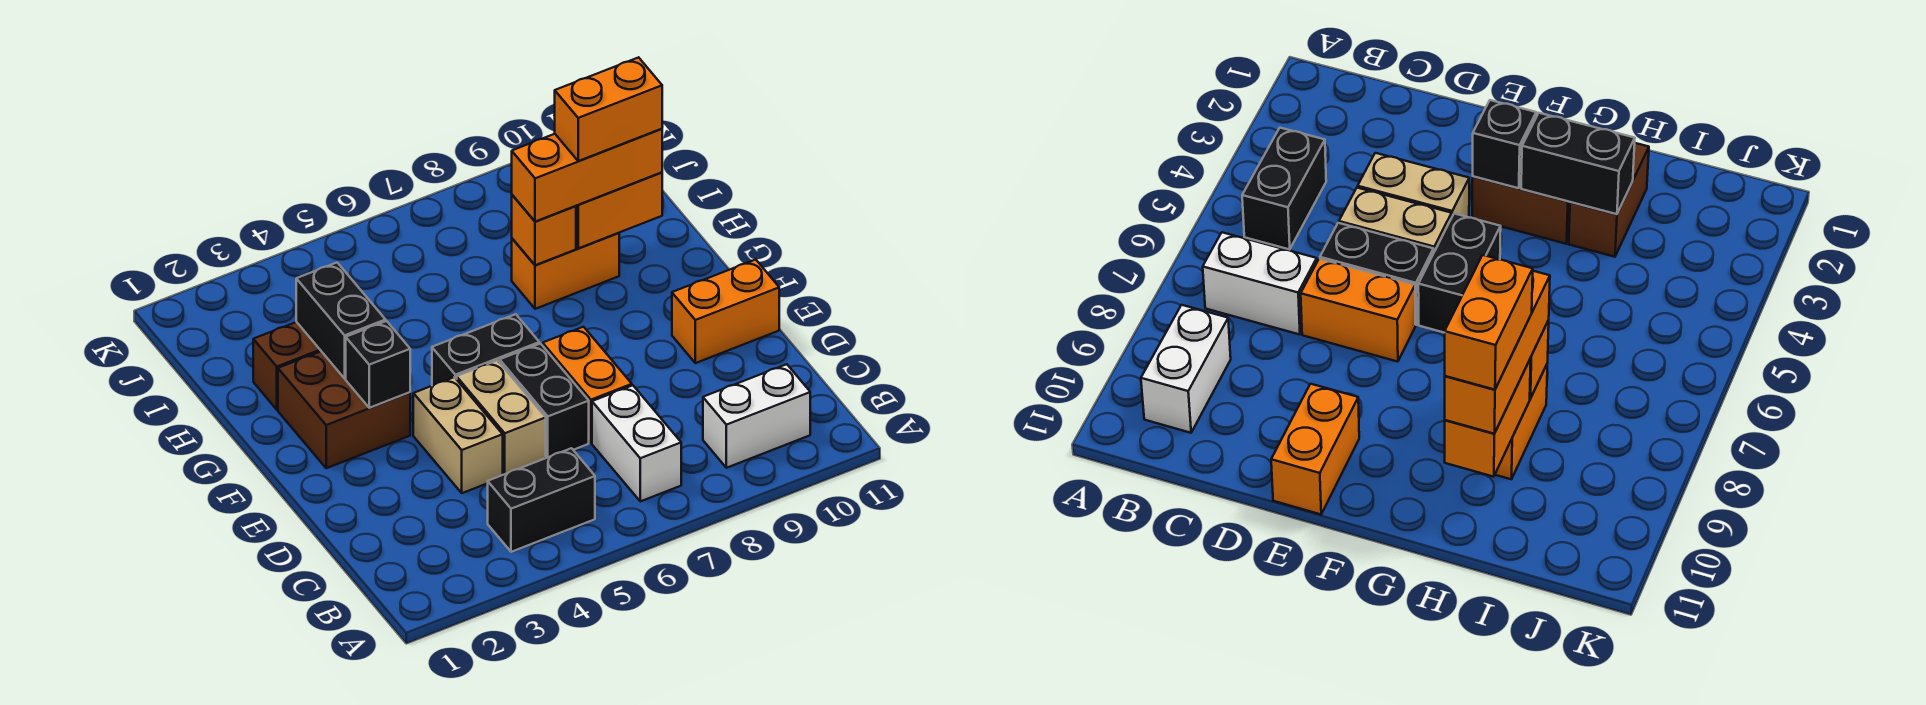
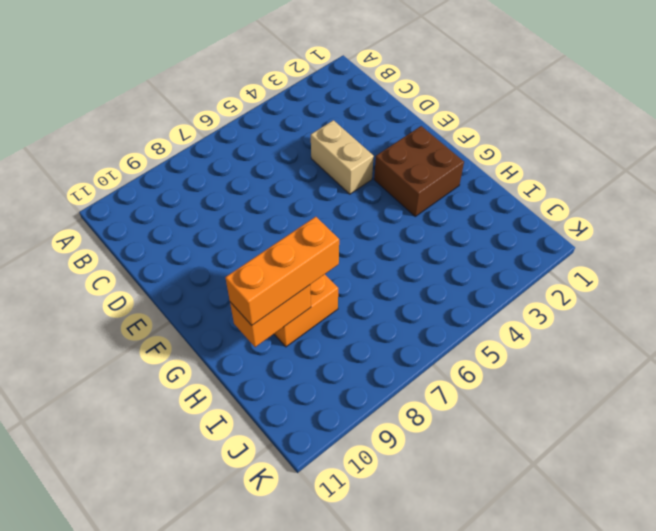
none -> black brick B4:B5 level 1
none -> white brick B7:C7 level 1
none -> white brick B9:B10 level 1

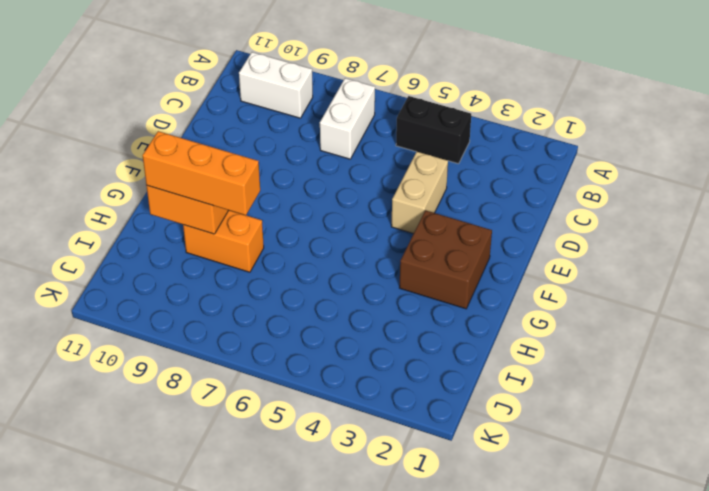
none -> tan brick D5:E5 level 1
none -> black brick D6:E6 level 1
none -> orange brick D7:E7 level 1

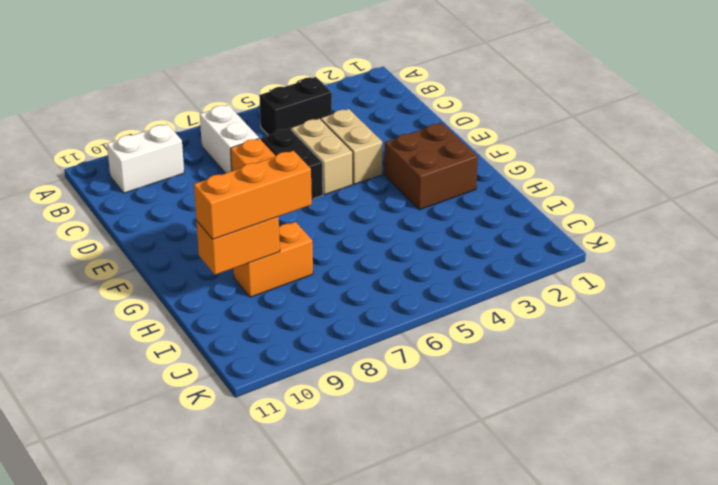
none -> orange brick E10:E11 level 1
none -> black brick F5:F6 level 1
none -> brown brick H2:H3 level 1

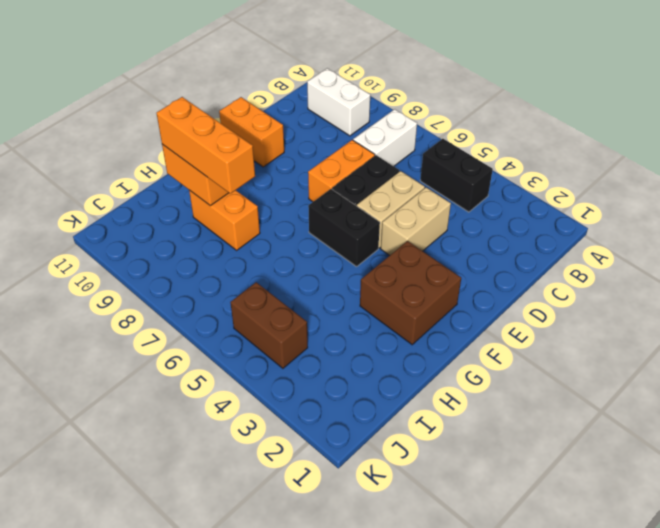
brown brick J4:J5 level 1 -> brown brick H2:H3 level 1
none -> black brick F3 level 2
none -> black brick G3:H3 level 2
none -> orange brick H8 level 2

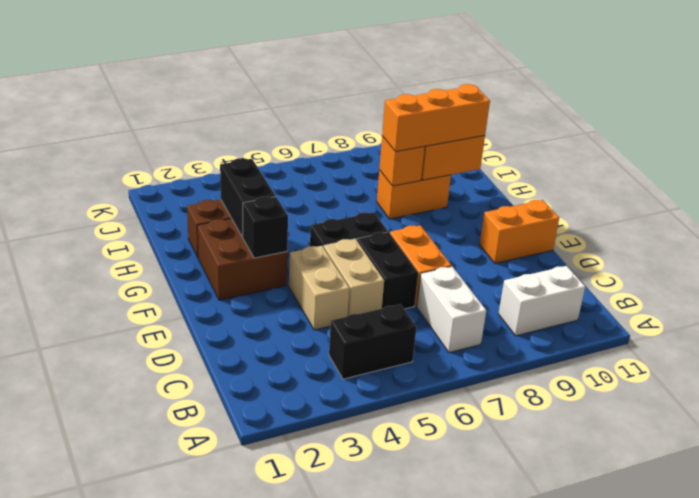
none -> orange brick H9:H10 level 4

